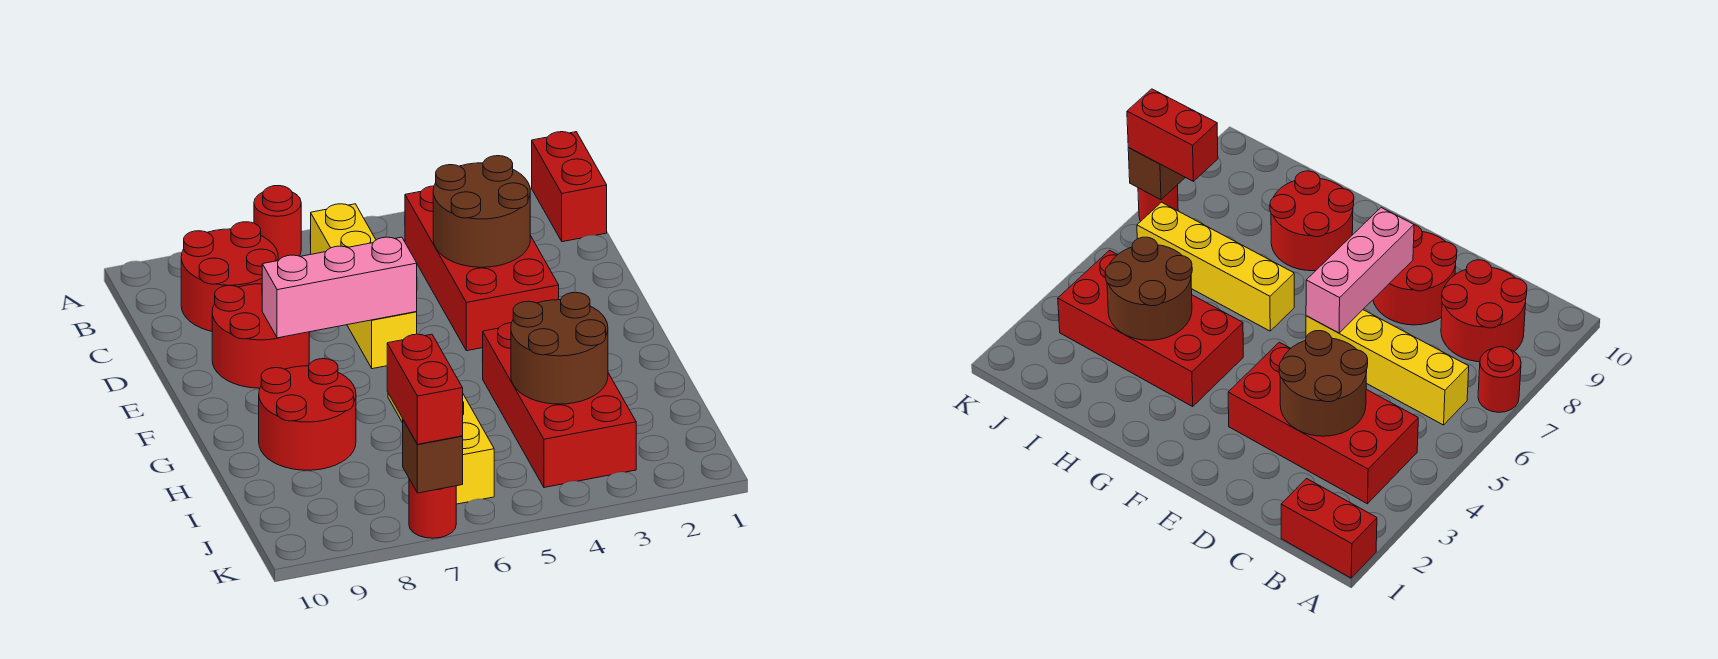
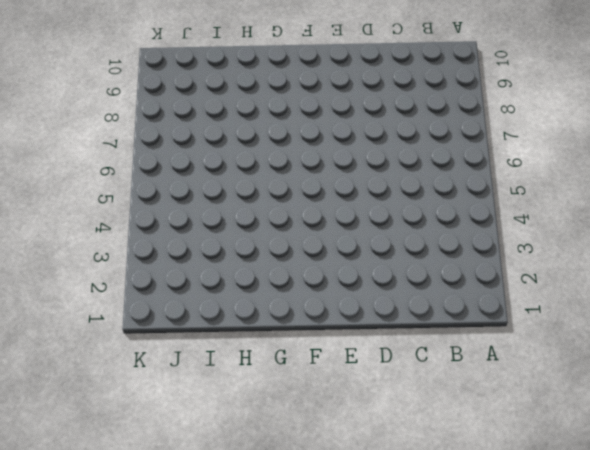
none -> red brick A1:B1 level 1
none -> red round brick A7 level 1
none -> red brick B3:E4 level 1

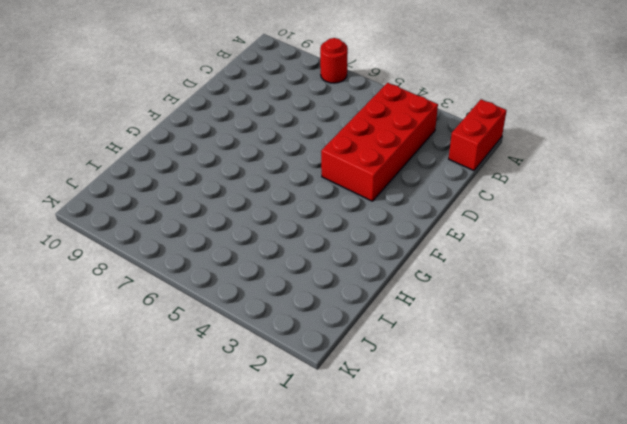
none -> yellow brick B6:E6 level 1
none -> red round brick B8:C9 level 1
none -> red round brick D8:E9 level 1

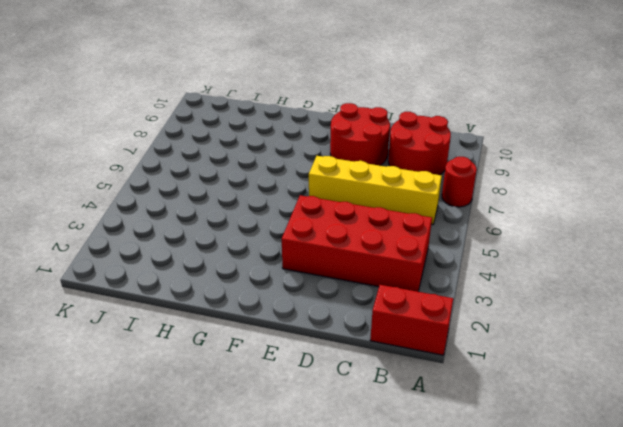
none -> red brick G3:J4 level 1
none -> yellow brick G6:J6 level 1
none -> red round brick G8:H9 level 1

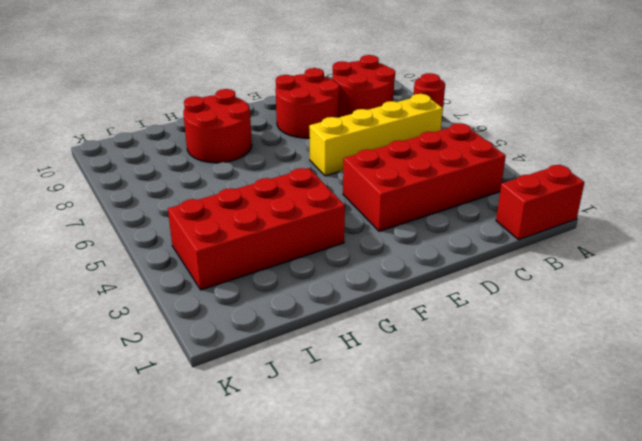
none -> yellow brick G6:J6 level 1
none -> red round brick K7 level 1
none -> brown round brick C3:D4 level 2

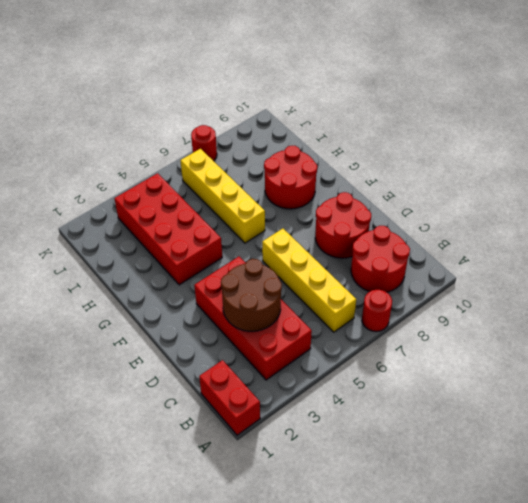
none -> pink brick E6:E8 level 2
none -> brown round brick H3:I4 level 2
none -> brown brick K7 level 2

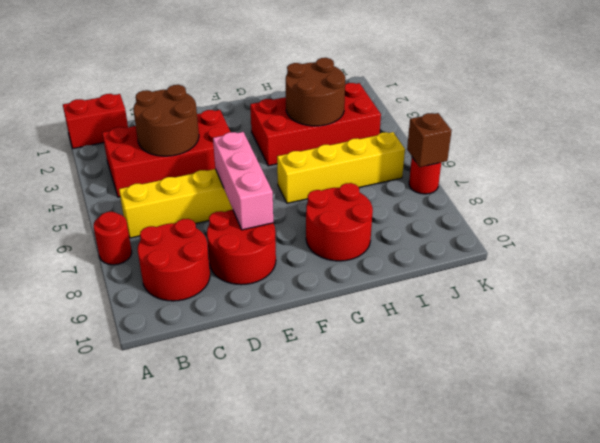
none -> red brick J7:K7 level 3

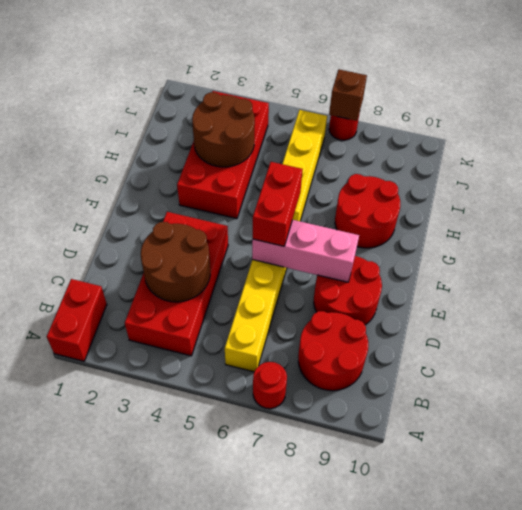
red brick E6:F6 level 3 -> red brick J7:K7 level 3

